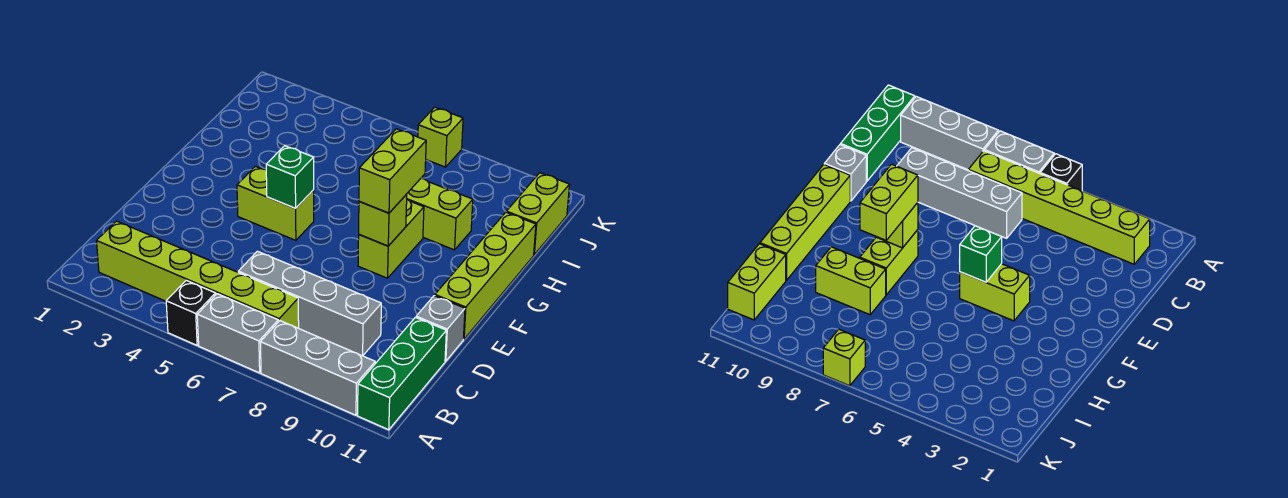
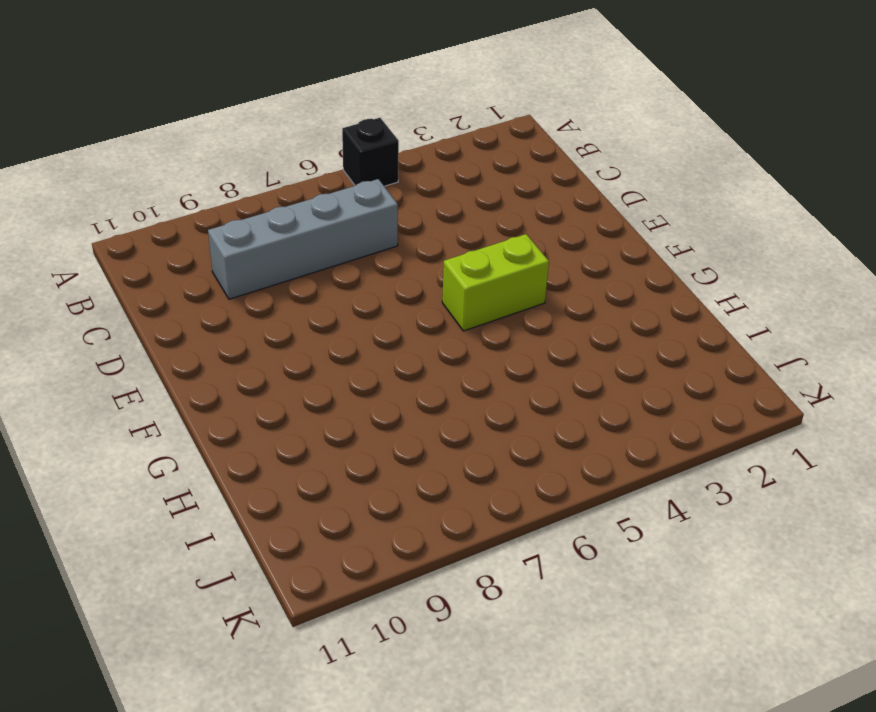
none -> grey brick A6:A7 level 1
none -> grey brick A8:A10 level 1
none -> green brick A11:C11 level 1

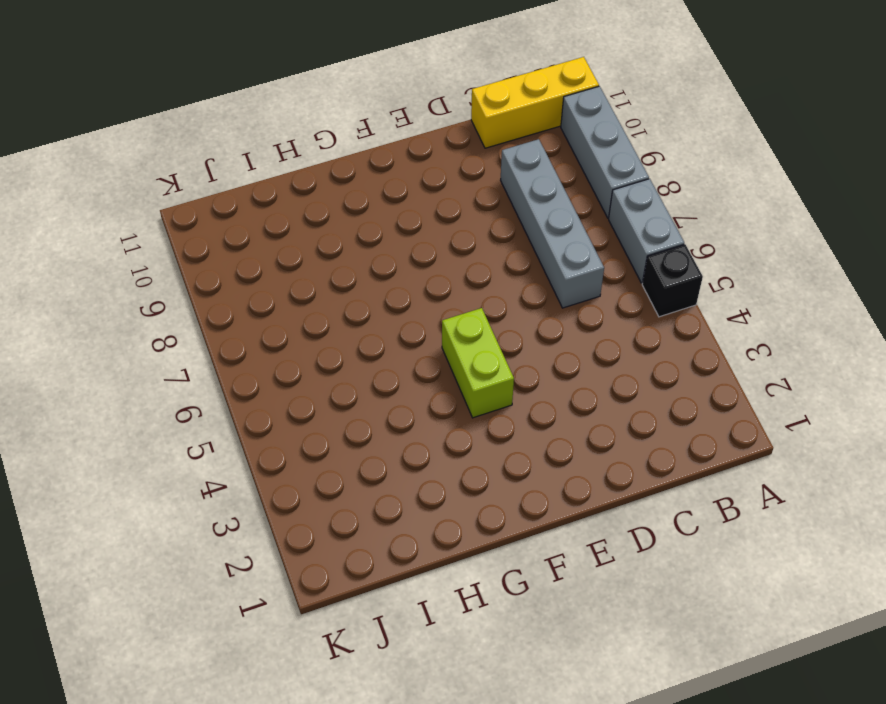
yellow brick A11:C11 level 1 -> green brick A11:C11 level 1
none -> lime brick B2:B7 level 1
none -> grey brick D11 level 1
none -> lime brick E11:H11 level 1

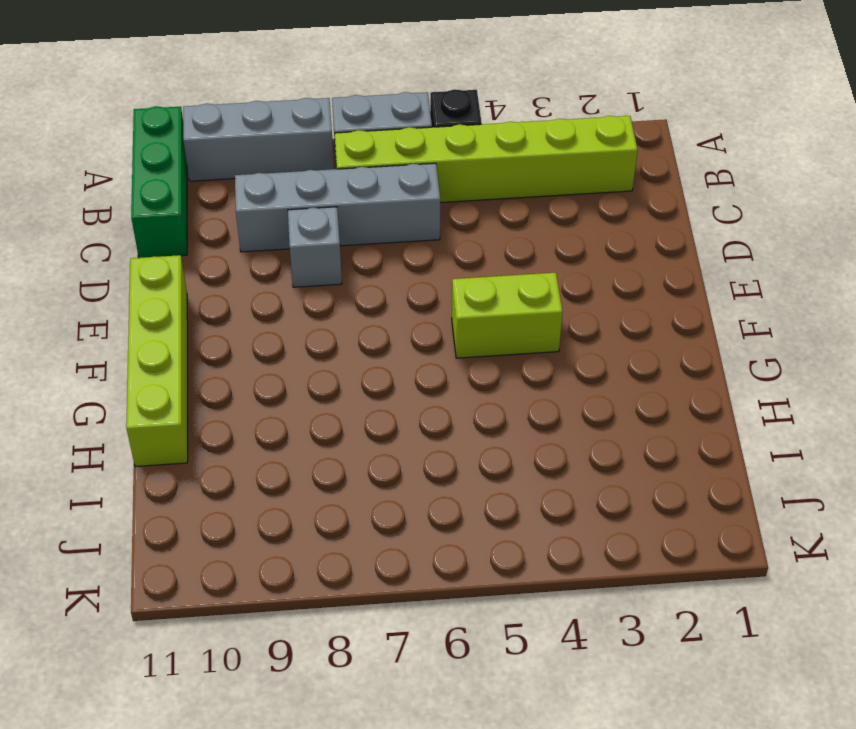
grey brick D8 level 1 -> grey brick D11 level 1
none -> lime brick F8:G8 level 1
none -> lime brick H8:H9 level 1
none -> lime brick I11:J11 level 1

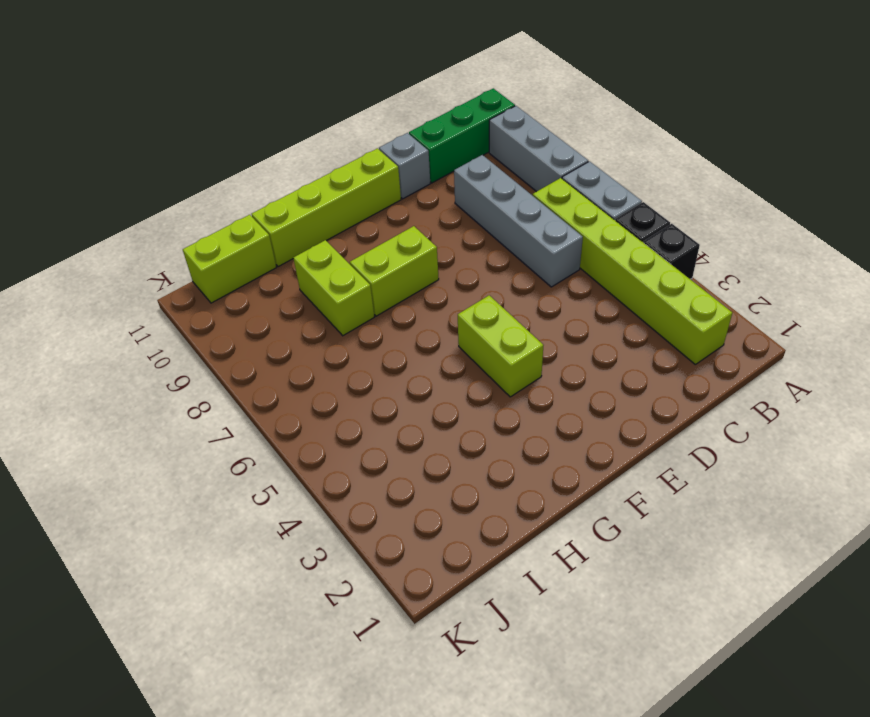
black brick A4 level 1 -> none
none -> lime brick K7 level 1
none -> green brick F5 level 2
none -> lime brick F8 level 2

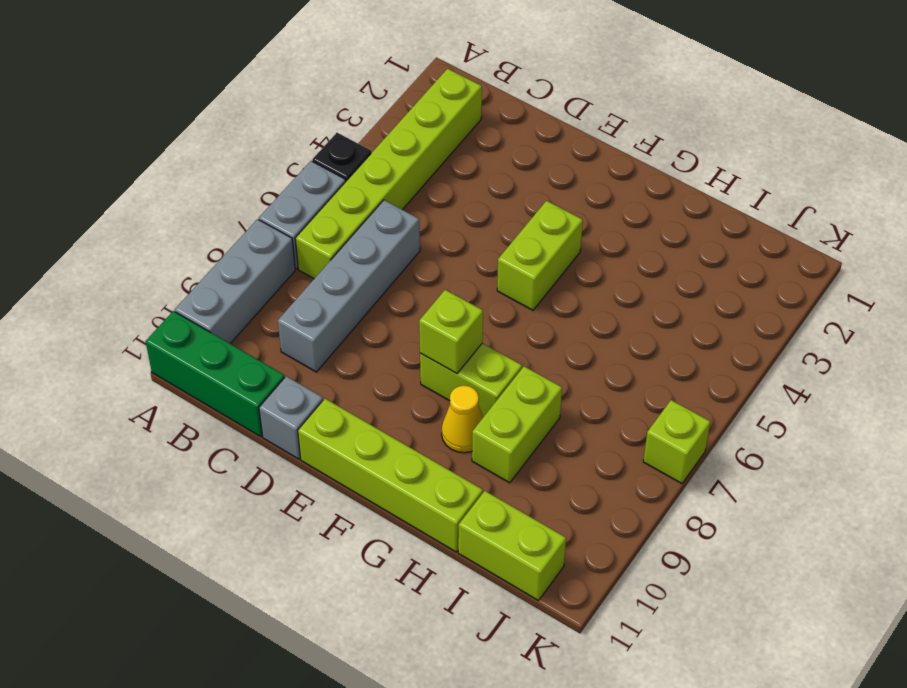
yellow cone G9 level 1 -> none
none -> green brick F5 level 2
none -> lime brick F8:G8 level 3

